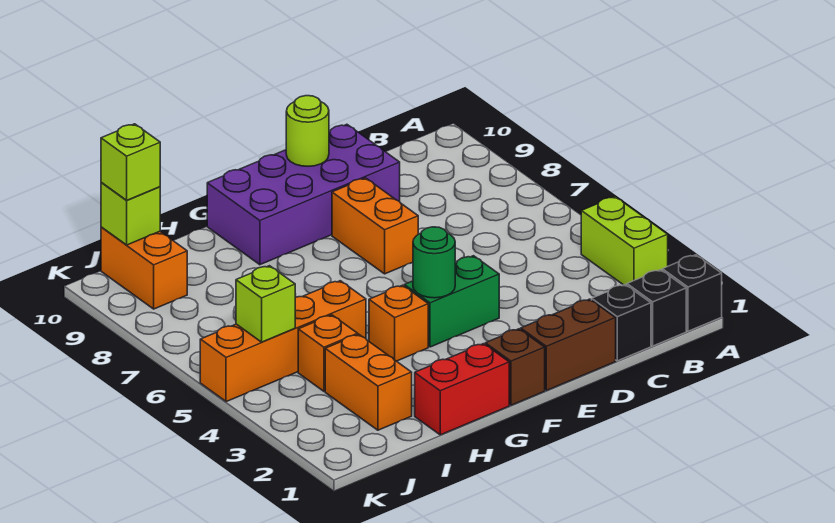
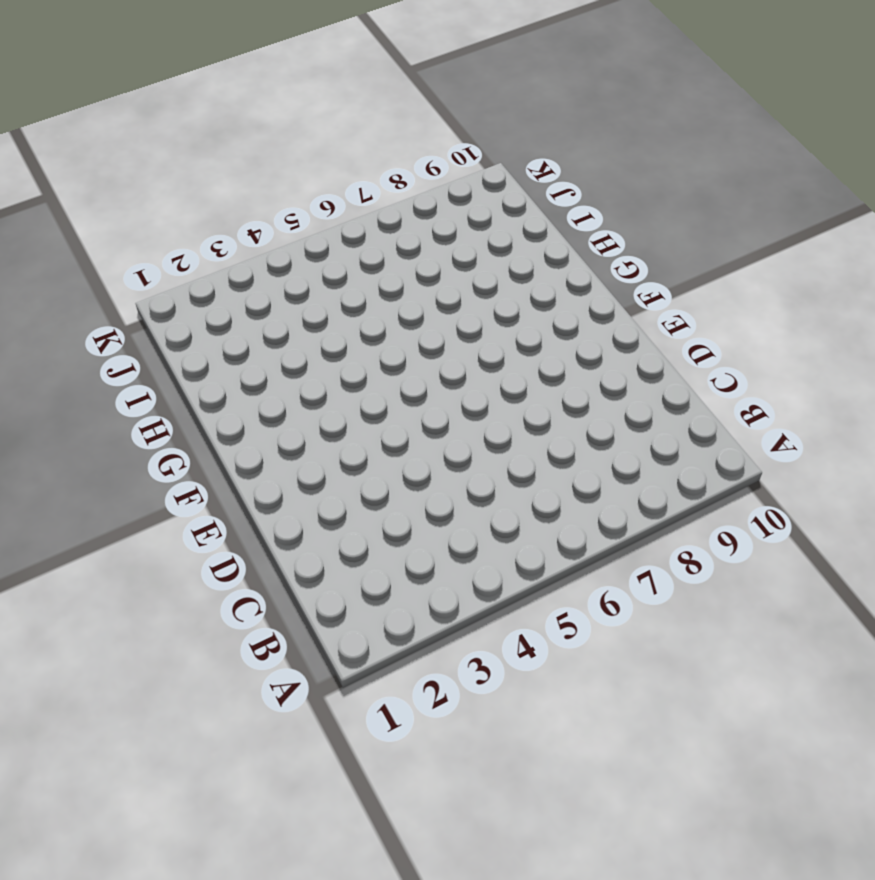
none -> black brick A1 level 1
none -> lime brick A3:A4 level 1
none -> black brick B1 level 1

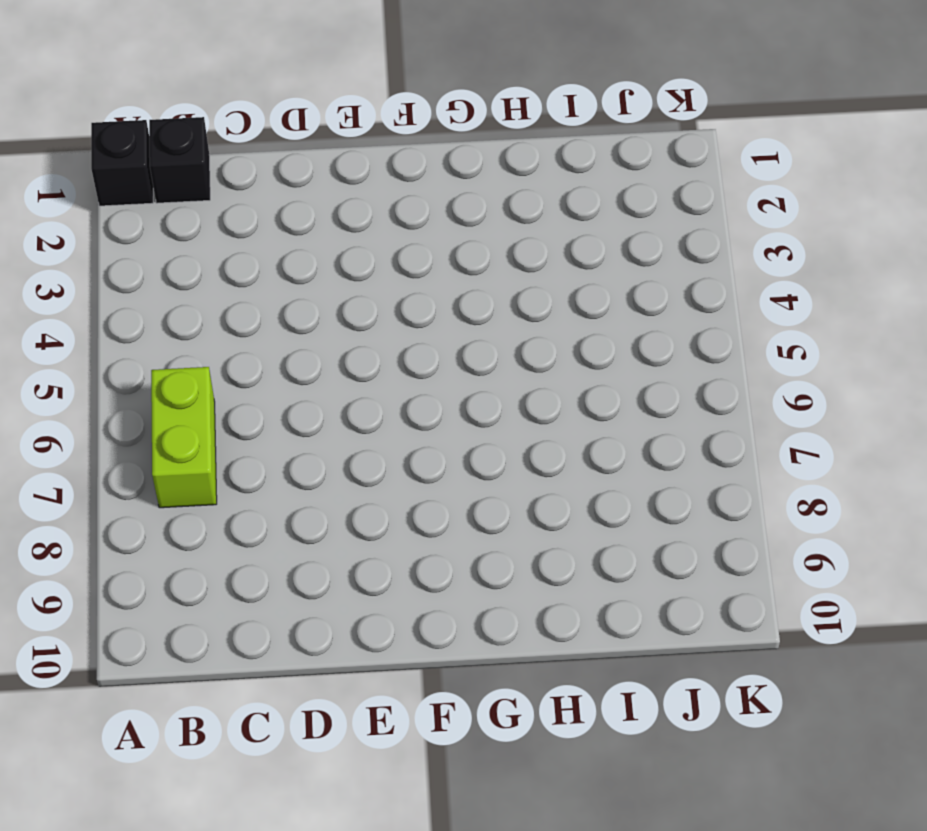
lime brick B6:B7 level 1 -> lime brick A3:A4 level 1
none -> black brick C1 level 1
none -> brown brick D1:E1 level 1
none -> purple brick D9:G10 level 1

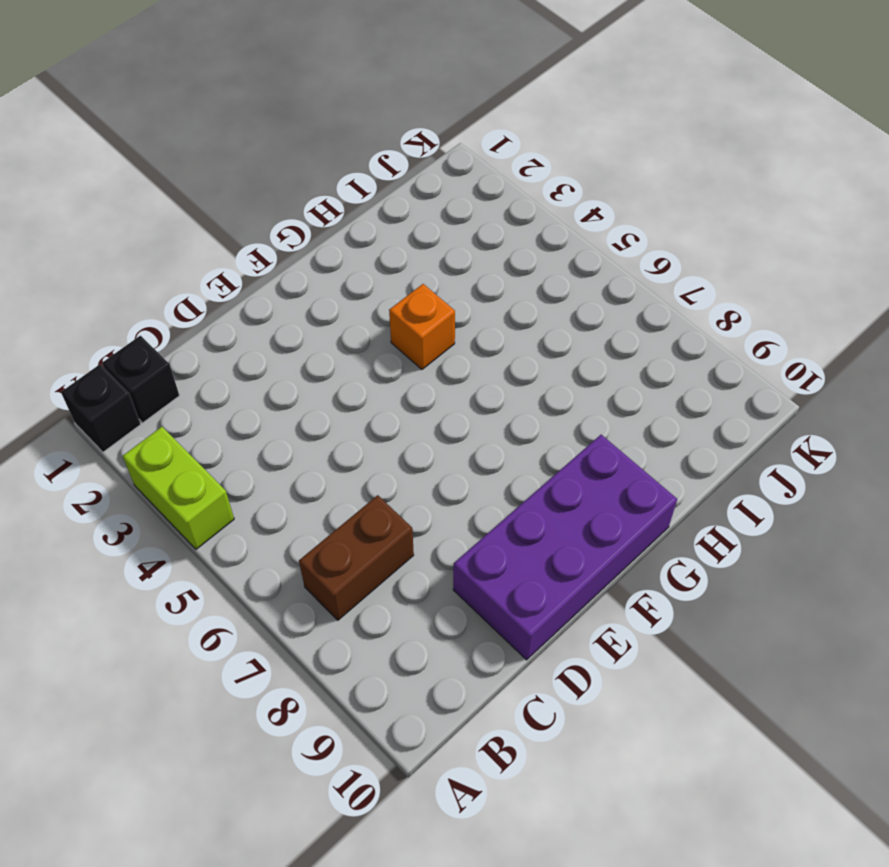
brown brick B7:C7 level 1 -> brown brick D1:E1 level 1
none -> black brick C1 level 1
none -> green brick E4:F4 level 1
none -> orange brick E7:E8 level 1

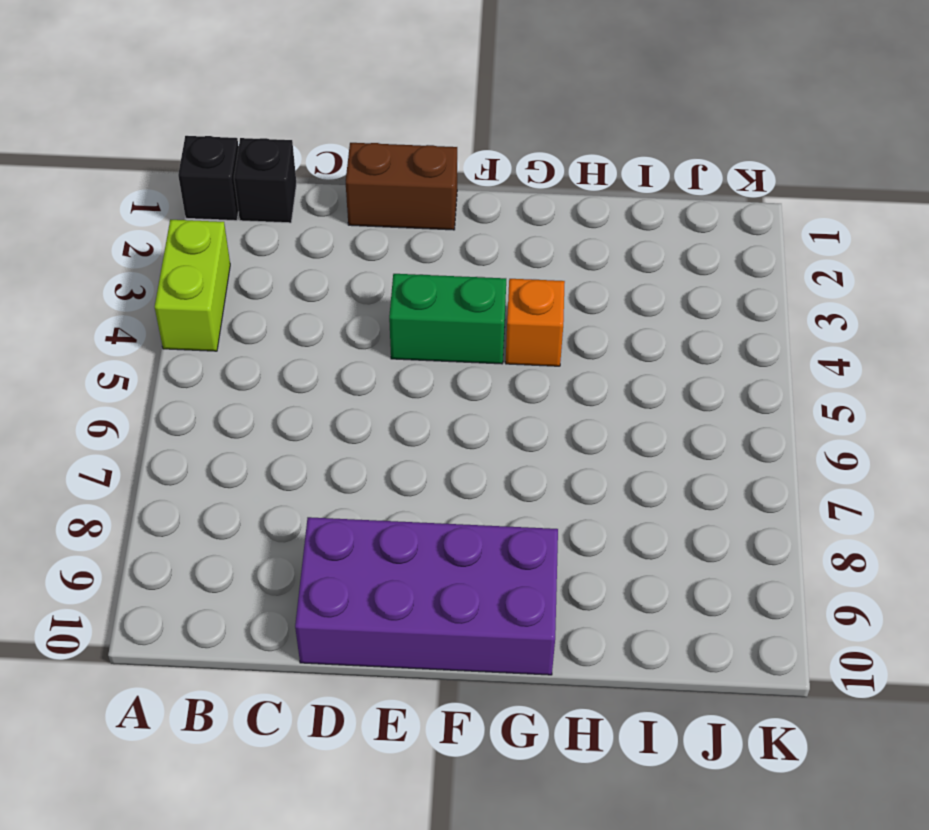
none -> black brick C1 level 1
none -> orange brick E7:E8 level 1
none -> brown brick F1 level 1

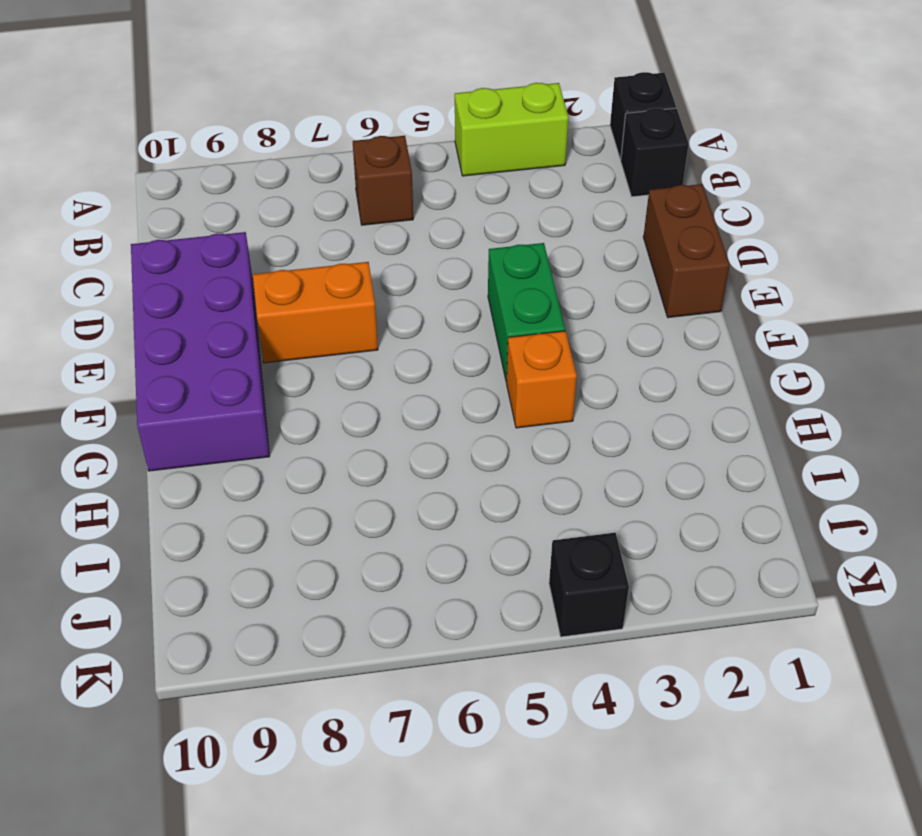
brown brick B6 level 1 -> brown brick F1 level 1
black brick K4 level 1 -> black brick C1 level 1
none -> red brick G1:H1 level 1
none -> orange brick H5:K5 level 1
none -> orange brick I2:I3 level 1

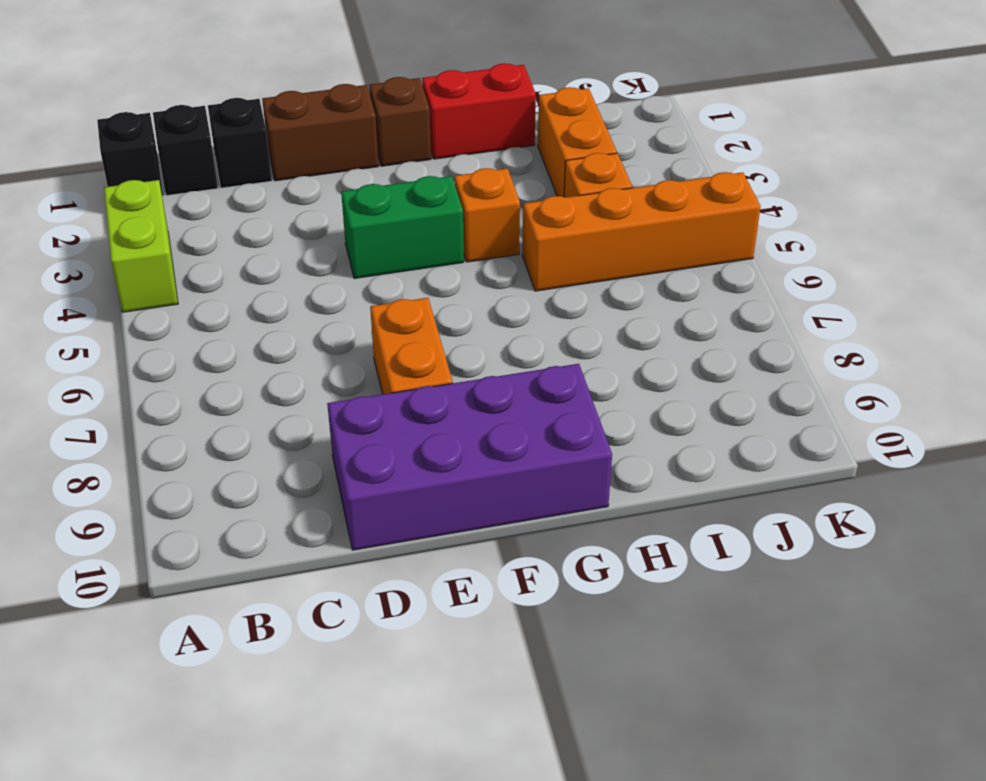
none -> orange brick J9:J10 level 1
none -> lime round brick E10 level 2
none -> green round brick F4 level 2

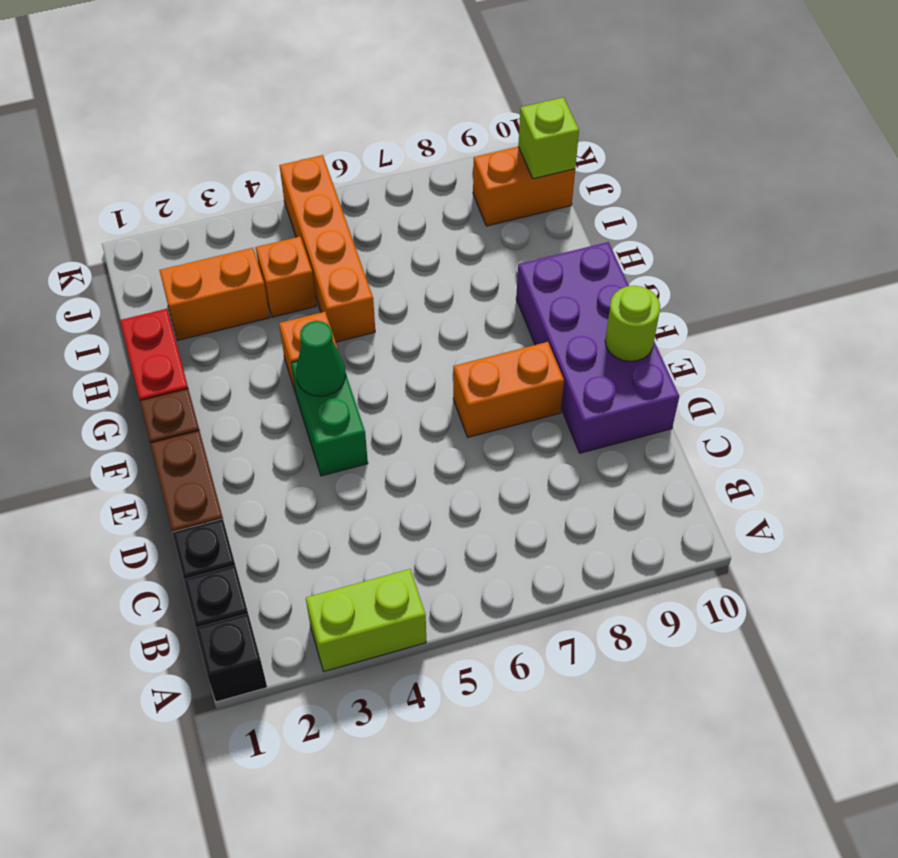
green cone F4 level 2 -> green round brick F4 level 2
none -> lime brick J5 level 2
none -> lime brick J10 level 3

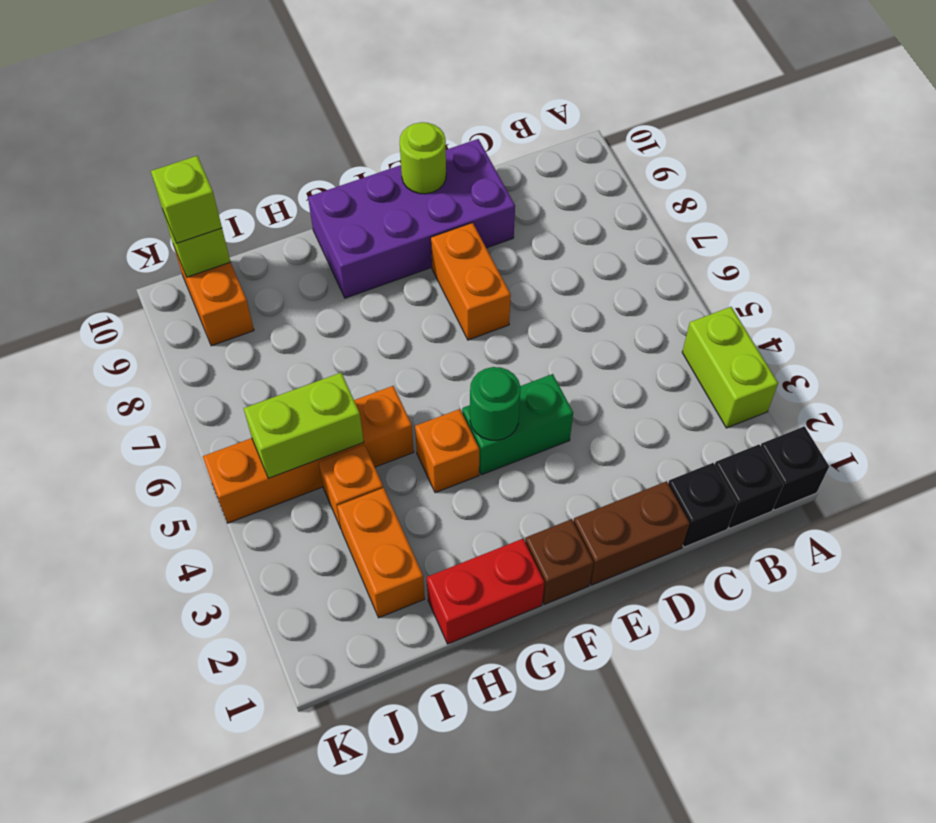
lime brick I5:J5 level 2 -> lime brick J5 level 2

